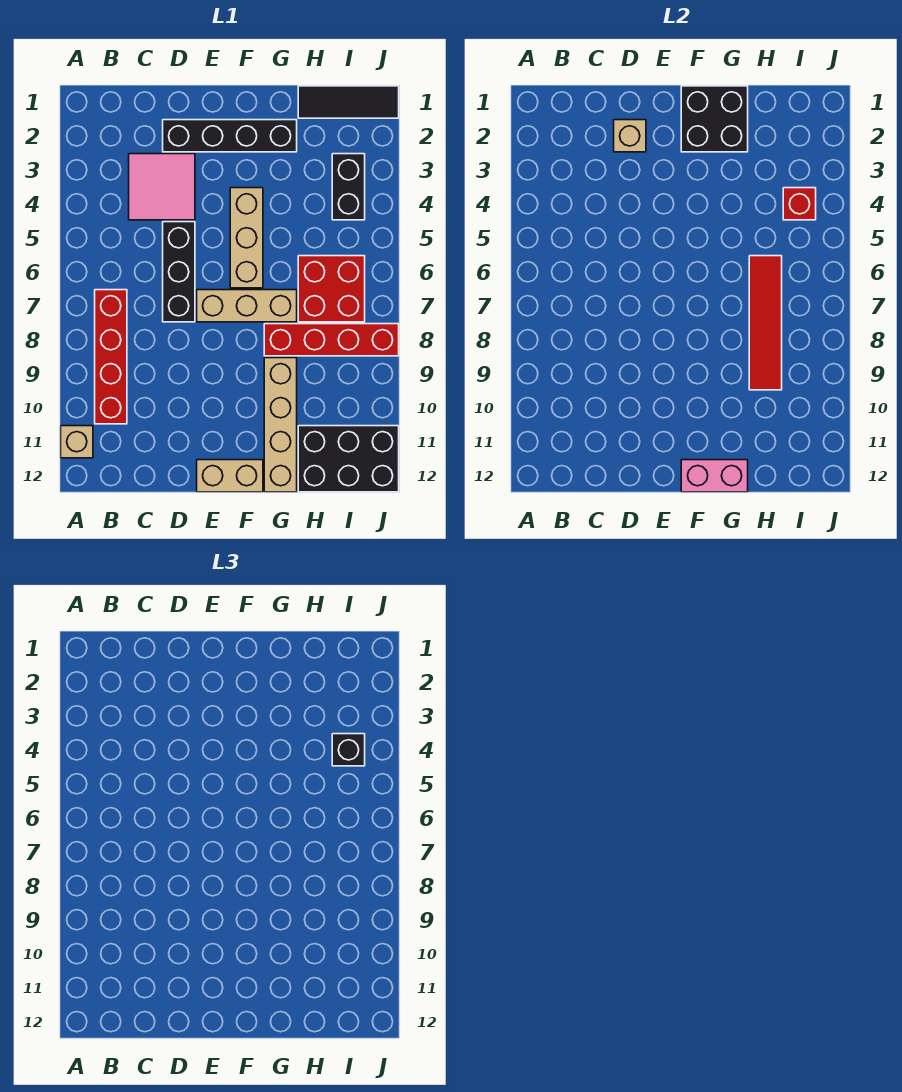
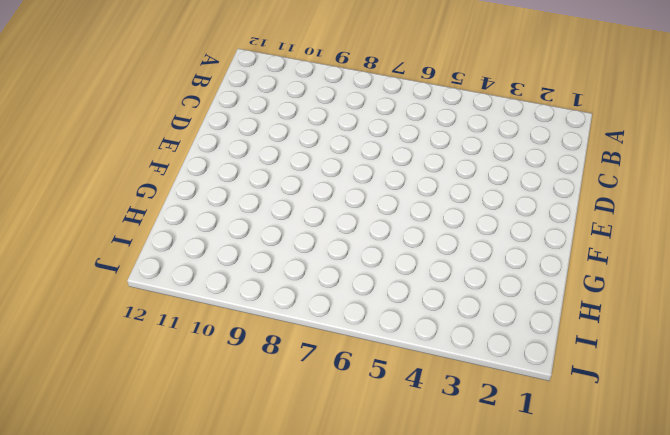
none -> tan brick A11 level 1
none -> red brick B7:B10 level 1
none -> pink tile C3:D4 level 1

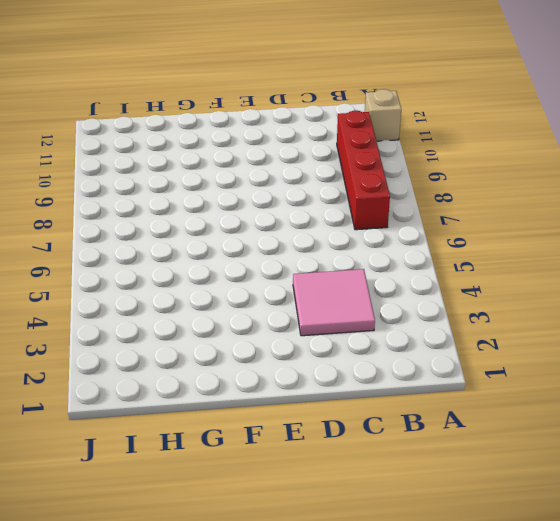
none -> black brick D2:G2 level 1
none -> black brick D5:D7 level 1
none -> tan brick E7:G7 level 1

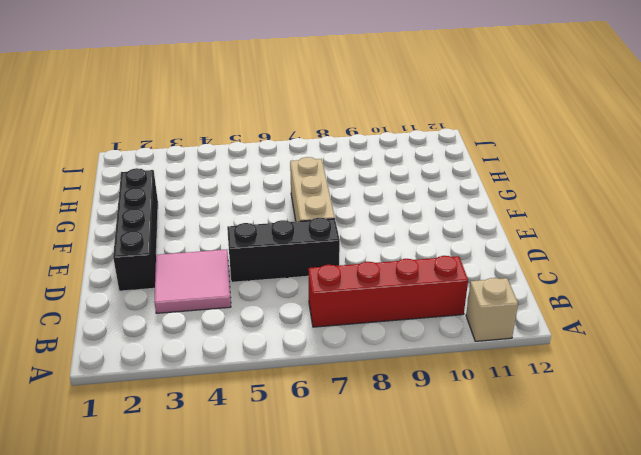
none -> tan brick E12:F12 level 1
none -> tan brick F4:F6 level 1
none -> red brick G8:J8 level 1

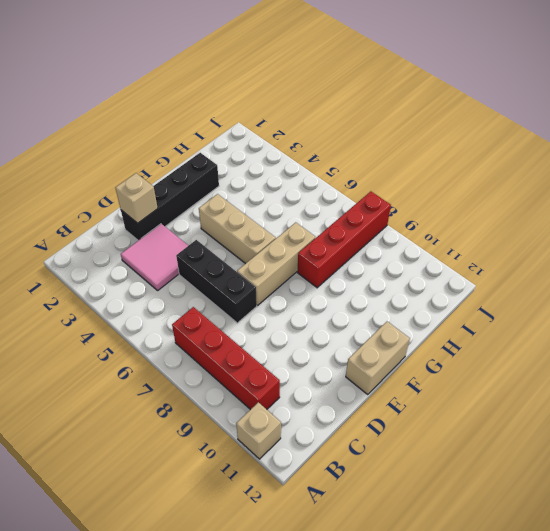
none -> tan brick G9:G12 level 1
none -> black tile H1:J1 level 1
none -> red brick H6:I7 level 1

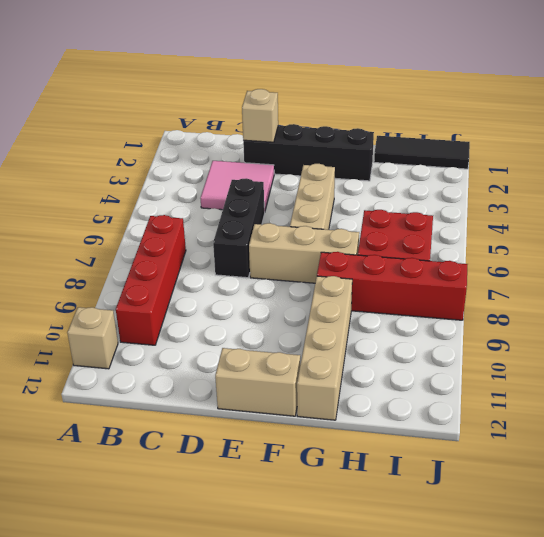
none -> black brick H11:J12 level 1
none -> black brick I3:I4 level 1
none -> black brick F1:G2 level 2

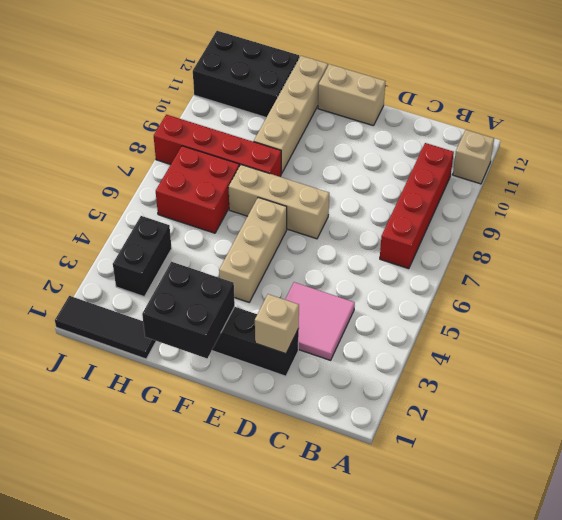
none -> black brick D5:D7 level 1
none -> pink brick F12:G12 level 2
none -> red tile H6:H9 level 2

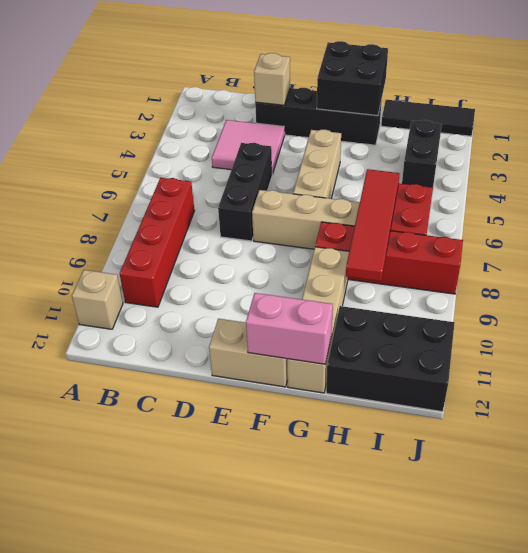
none -> red brick I4 level 2
none -> black brick I4 level 3

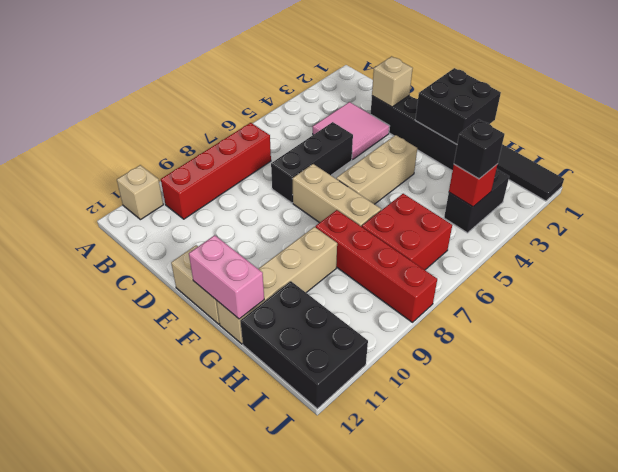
none -> red tile H6:H9 level 2

